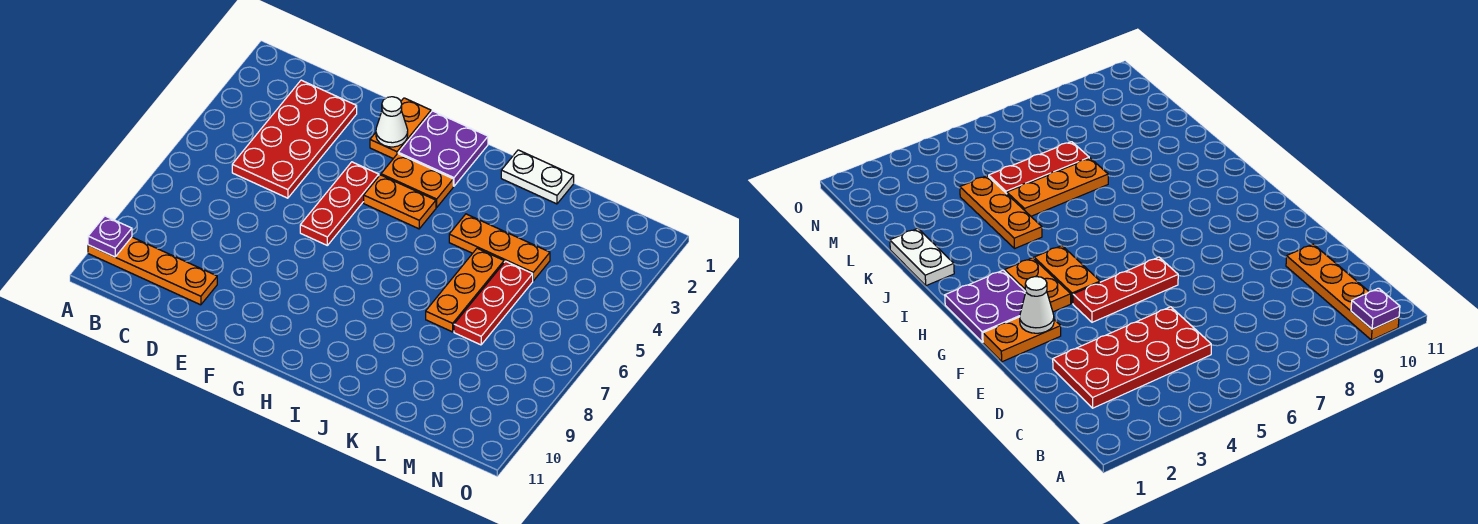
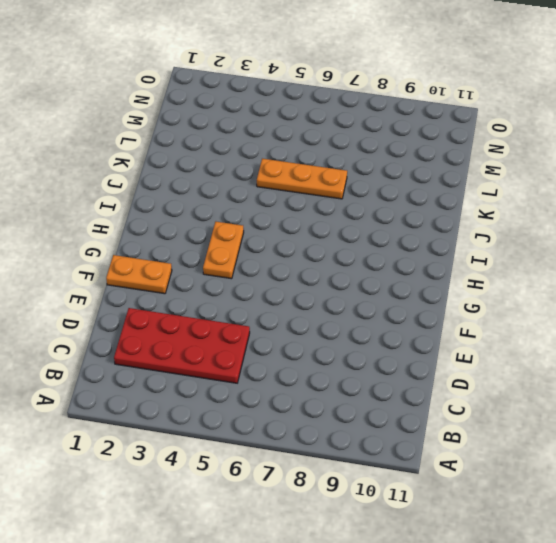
none -> orange plate A10:D10 level 1
none -> red plate F4:F6 level 1
none -> purple plate G1:H2 level 1

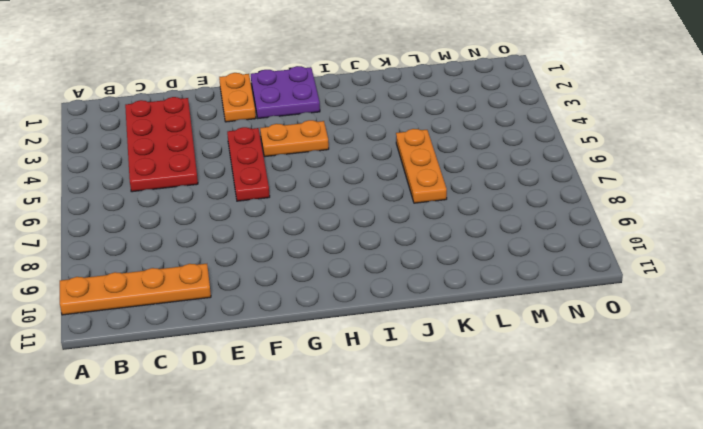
none -> orange plate G3:H3 level 1
none -> white plate J1:K1 level 1
none -> orange plate J4:L4 level 1

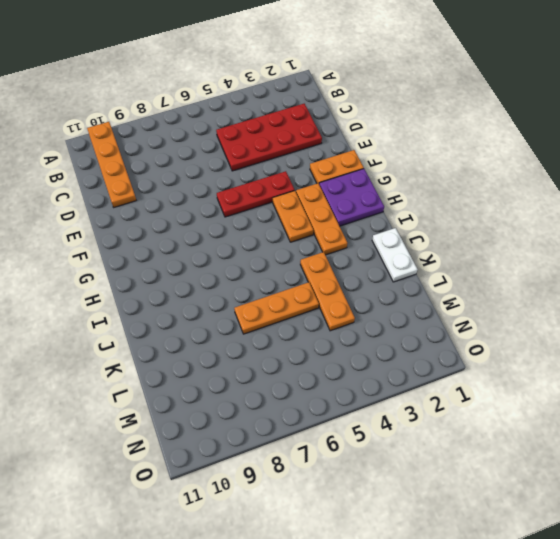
orange plate G3:I3 level 1 -> orange plate G3:H3 level 1
none -> red plate L5:L7 level 1
none -> purple plate A10 level 2
none -> white cone F2 level 2

